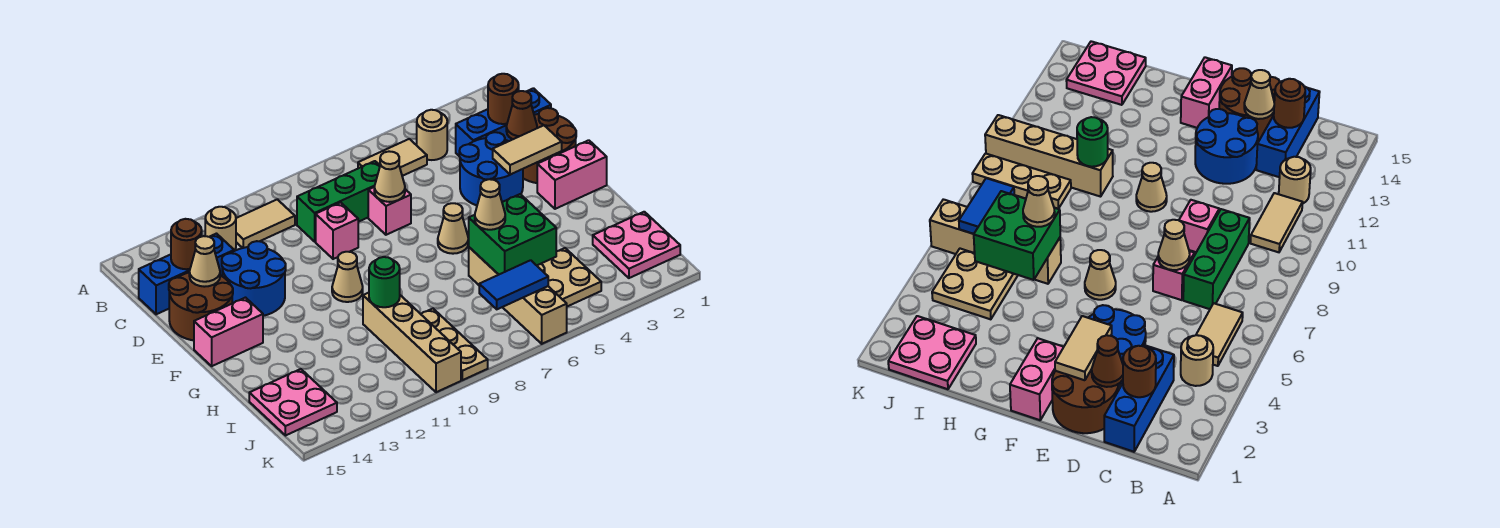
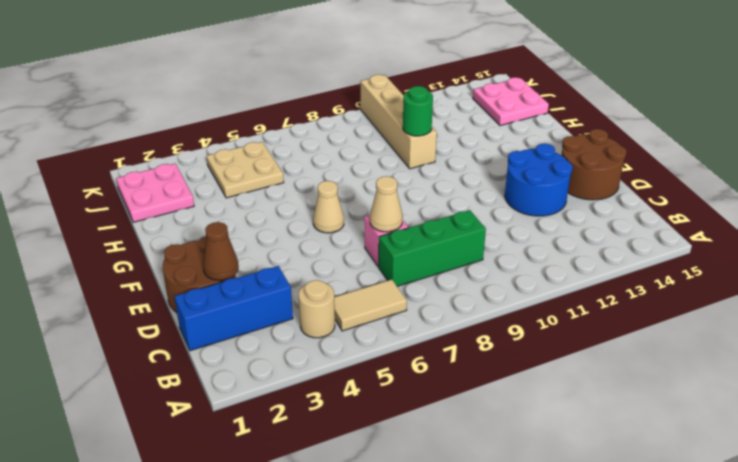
none -> tan tile B10:B11 level 1
none -> tan round brick B12 level 1
none -> blue brick C13:C15 level 1
none -> blue round brick D3:E4 level 1

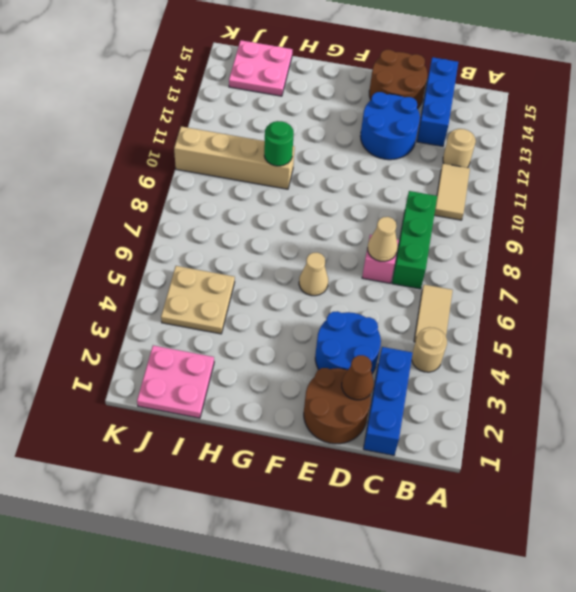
none -> pink brick D9 level 1
none -> pink brick F1:F2 level 1
none -> tan cone F10 level 1
none -> pink brick F14:F15 level 1

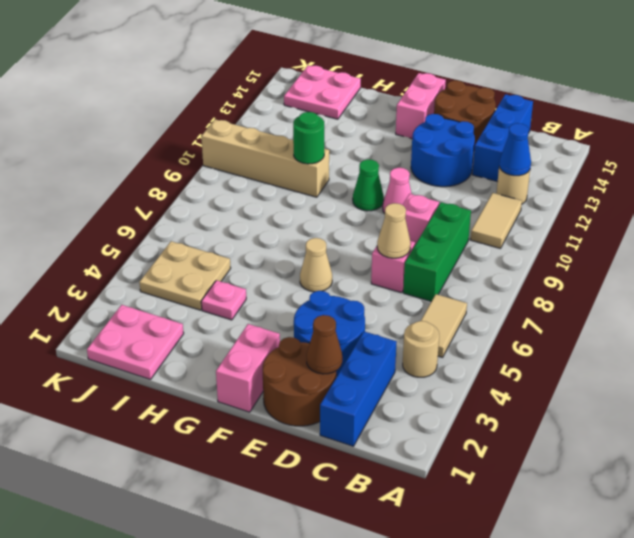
blue cone B12 level 2 -> none
pink cone E10 level 1 -> none
green cone F10 level 1 -> tan cone F10 level 1
pink plate H4 level 1 -> none
none -> tan brick H6:K6 level 1
none -> tan plate I9:K9 level 1
none -> brown round brick C2 level 2
none -> brown round brick C14 level 2

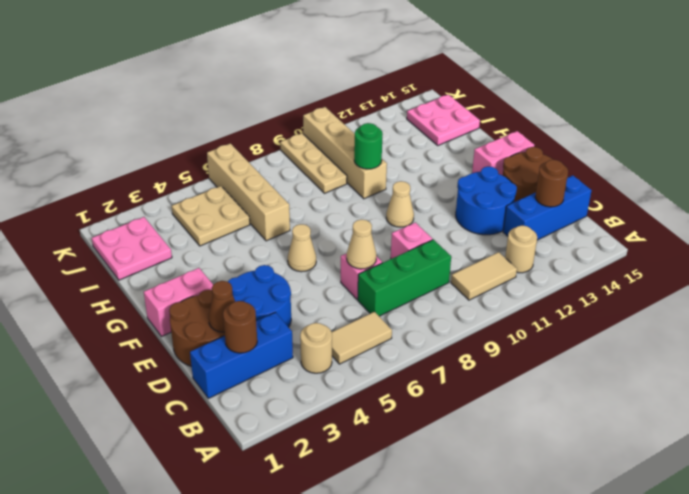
none -> tan cone D14 level 2
none -> tan tile E2:E3 level 2
none -> green brick H5:I6 level 2
none -> blue tile J6:J7 level 2

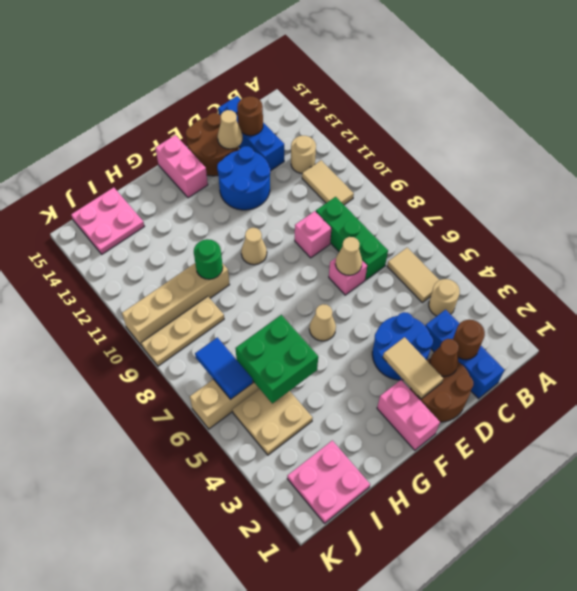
none -> tan cone H6 level 3

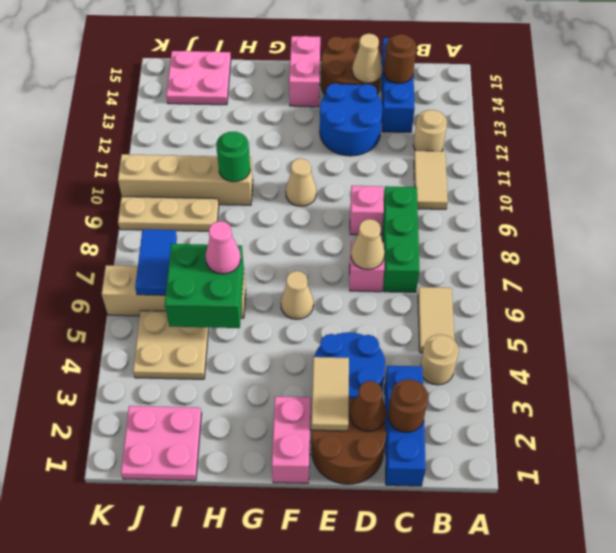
pink cone H6 level 3 -> tan cone H6 level 3

